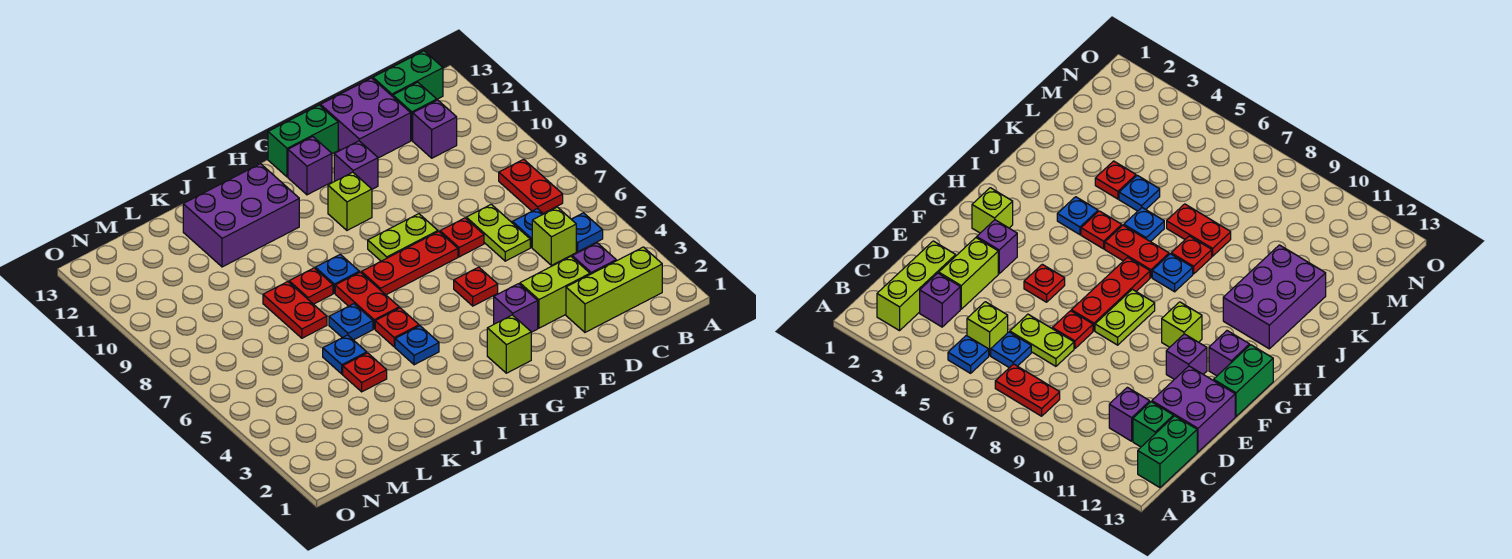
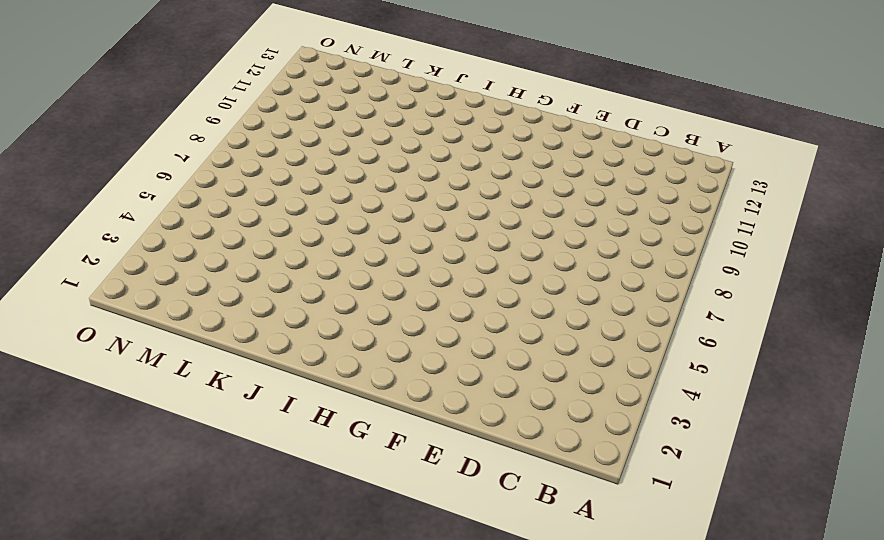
none -> lime brick B2:D2 level 1
none -> blue plate B5 level 1
none -> red plate B7:B8 level 1
none -> green brick B13:C13 level 1

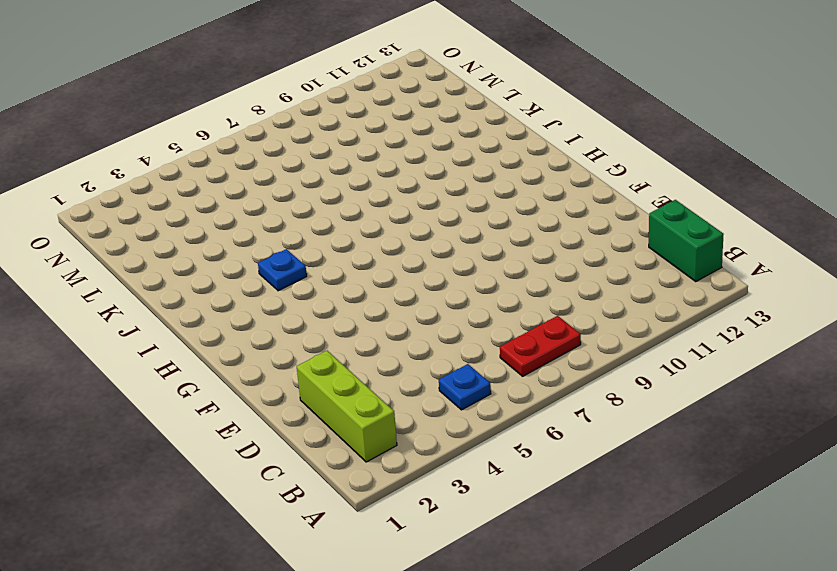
none -> purple brick C3 level 1
none -> lime brick C5 level 1
none -> blue plate C6 level 1
none -> purple brick C11 level 1

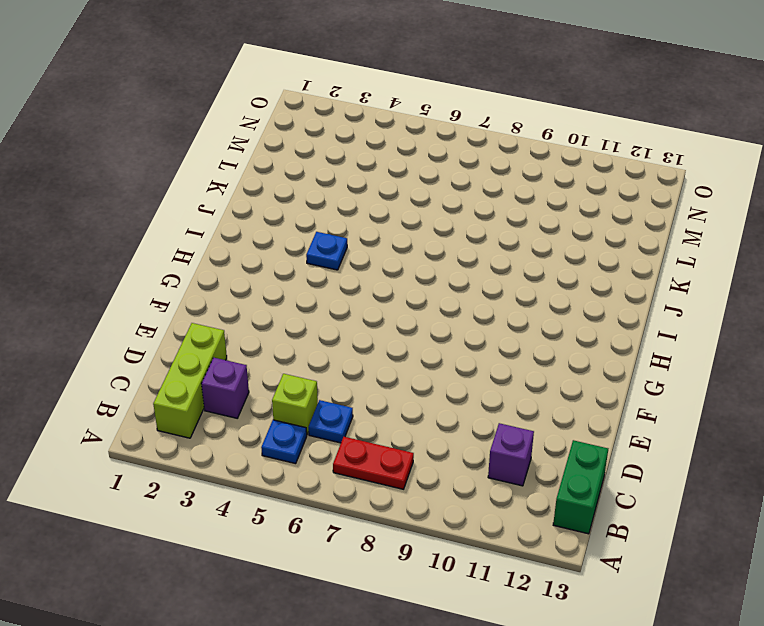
none -> green brick C12 level 1
none -> lime brick D3:E3 level 1
none -> lime plate D6:D7 level 1
none -> purple brick D12:E13 level 1

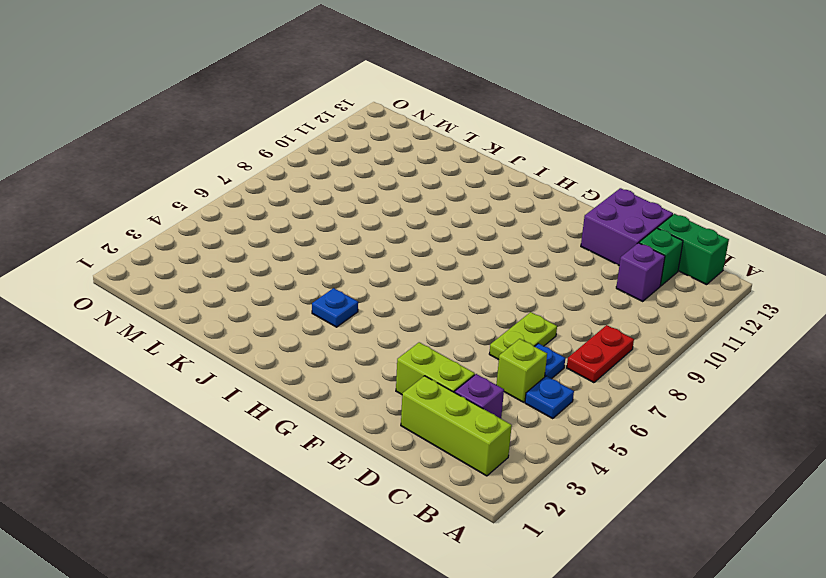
none -> red plate E7 level 1
none -> purple brick F3 level 1
none -> red plate F5 level 1
none -> red plate F7:H7 level 1

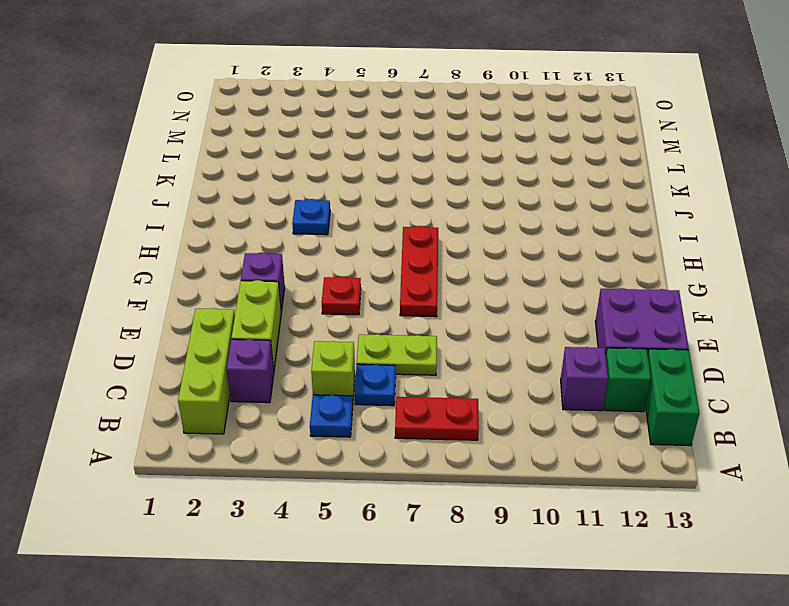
none -> red plate E7 level 1
none -> lime plate F8:G8 level 1
none -> purple brick F11 level 1
none -> green brick F13:G13 level 1

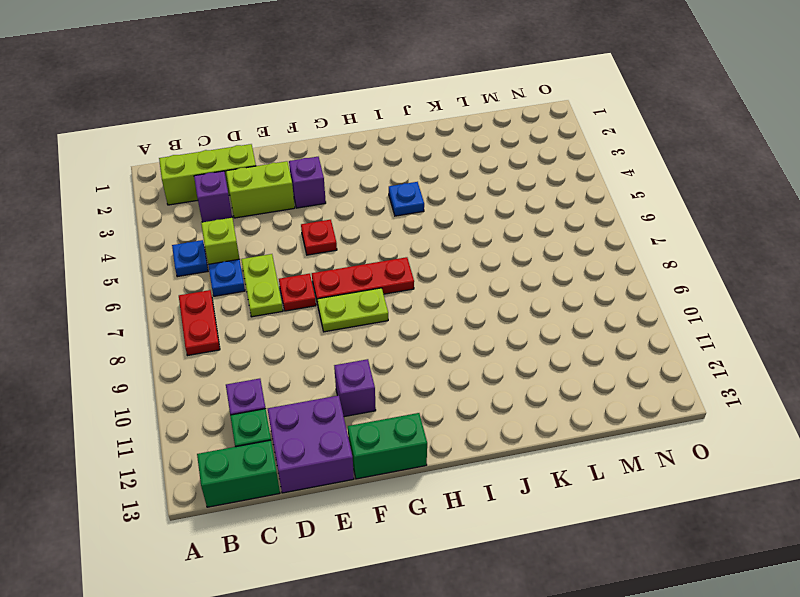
none -> lime brick G2 level 1
none -> lime brick G10 level 1
none -> purple brick G12 level 1
none -> red plate I5 level 1

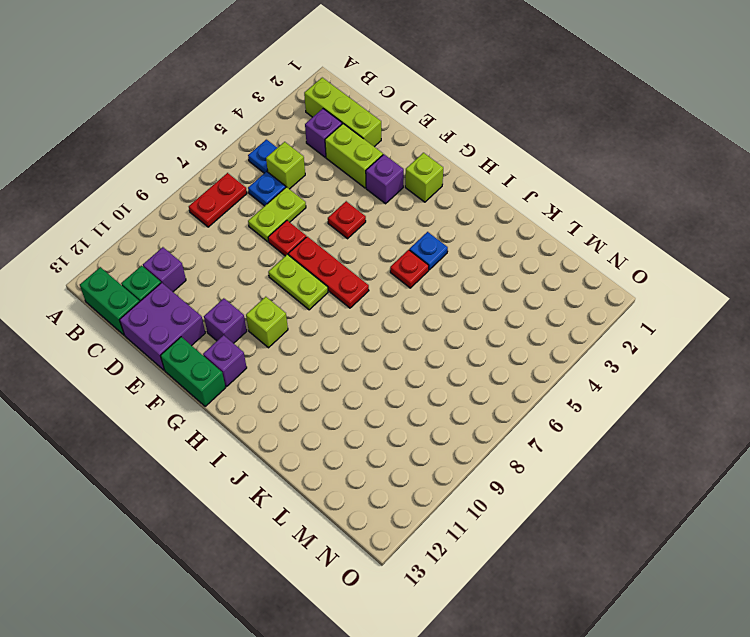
none -> red plate I6:I7 level 1
none -> blue plate I8 level 1
none -> purple brick I11:K12 level 1
none -> blue plate J6 level 1

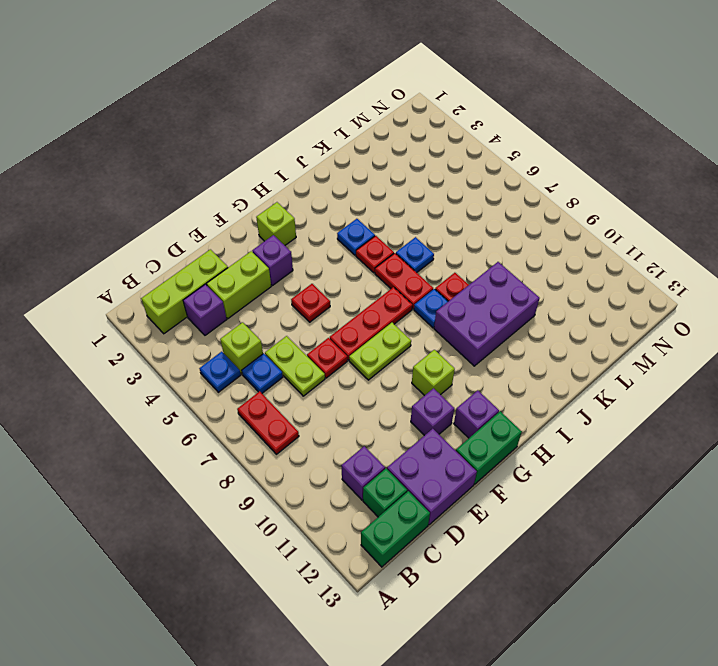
purple brick I9:K10 level 1 -> purple brick I11:K12 level 1
none -> red plate K4 level 1
none -> blue plate K5 level 1
none -> red plate K7:K8 level 1

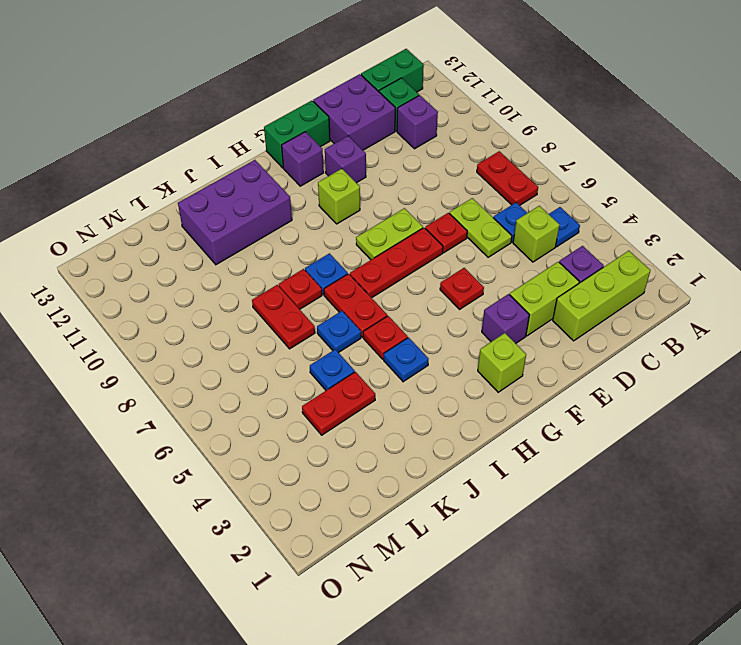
red plate K4:L4 level 1 -> red plate K4 level 1

